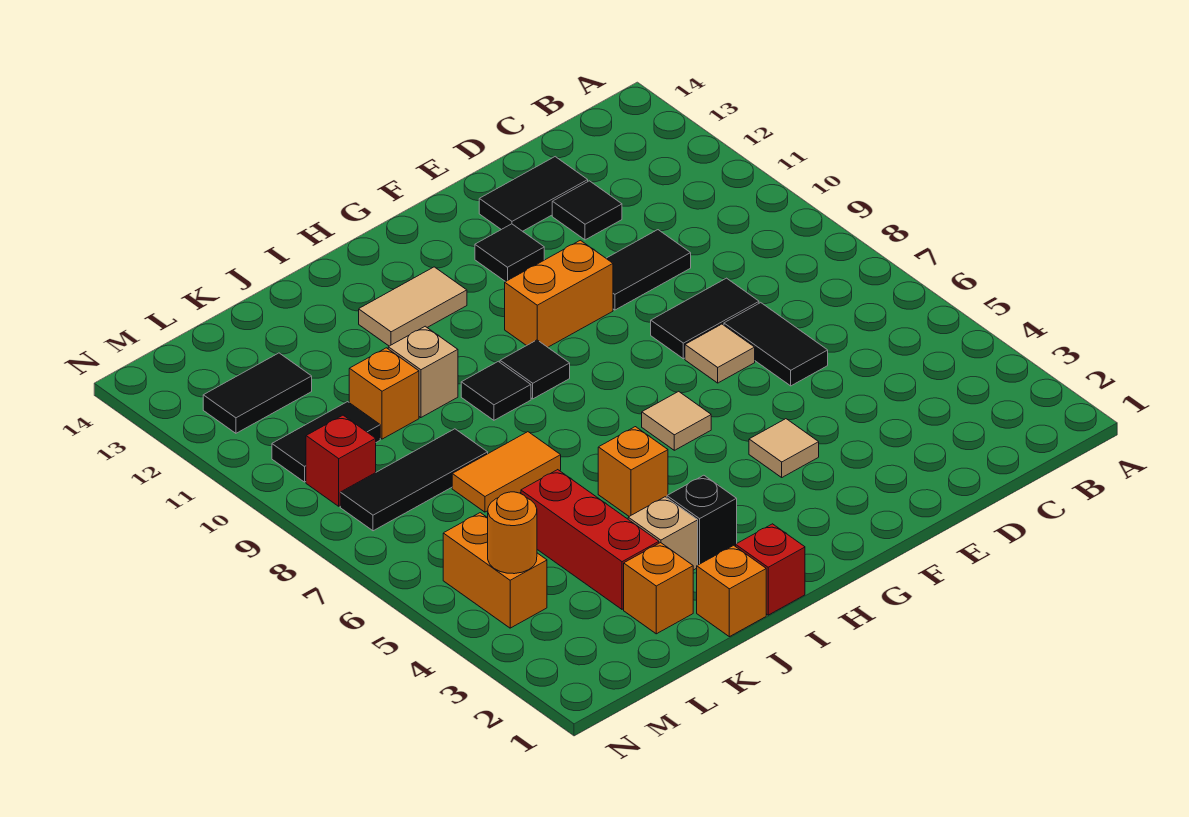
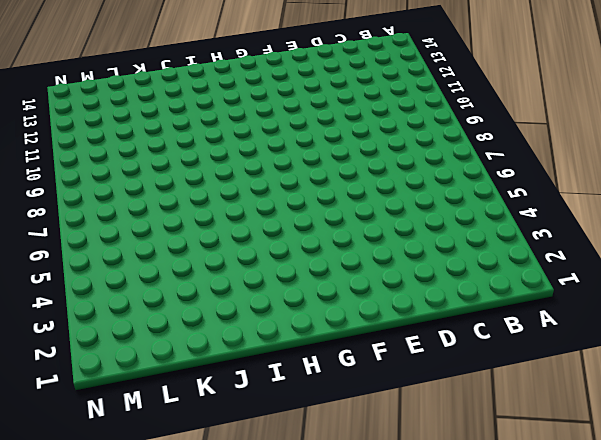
none -> black tile D6:D7 level 1
none -> black tile D8:E8 level 1
none -> black tile D10:E10 level 1

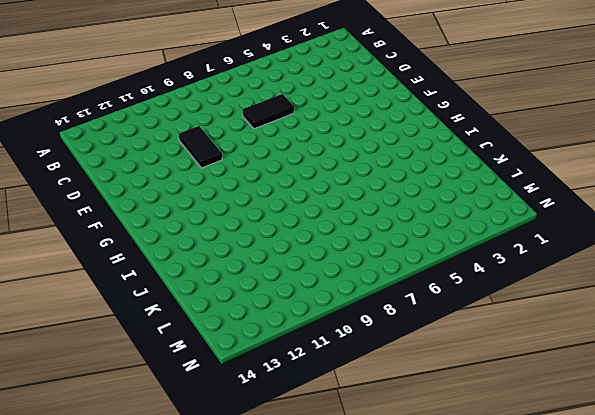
none -> black tile D8:E8 level 1
none -> black tile D12 level 1
none -> black tile D13:E13 level 1

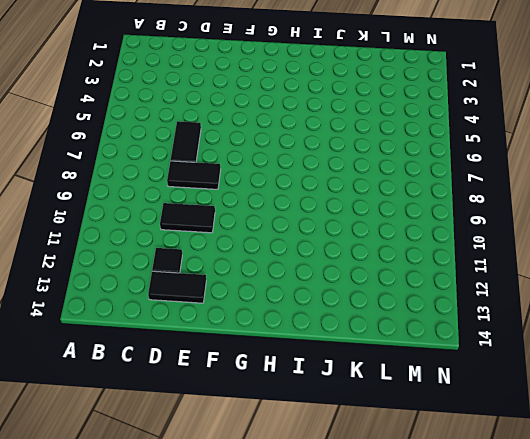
none -> tan tile E7 level 1
none -> tan tile F4 level 1
none -> orange brick F10:G10 level 1

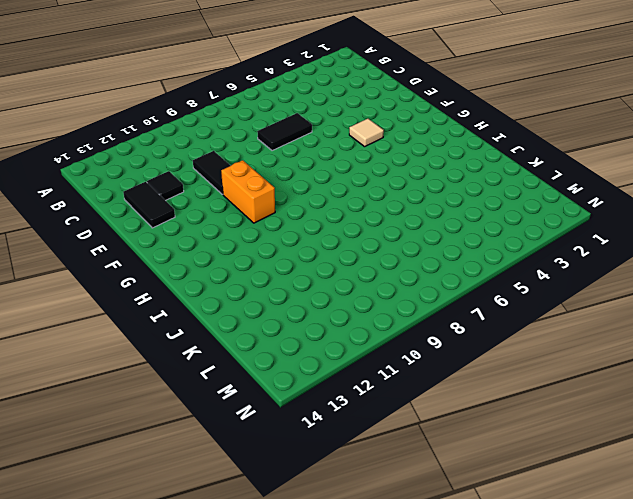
none -> black tile D8:E8 level 1
none -> tan tile E7 level 1
none -> black tile F12 level 1

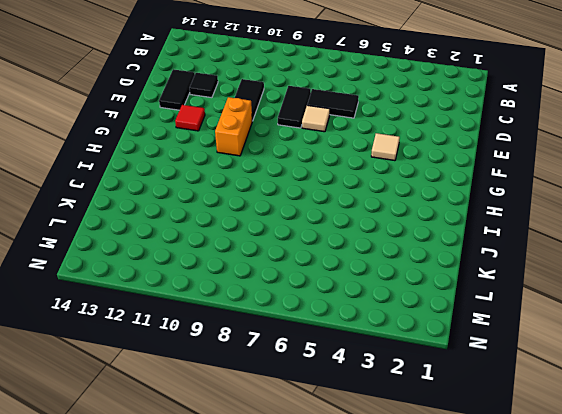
red tile F12 level 1 -> black tile F12 level 1
none -> tan tile G6 level 1
none -> black tile H9 level 1
none -> tan tile H12:I12 level 1

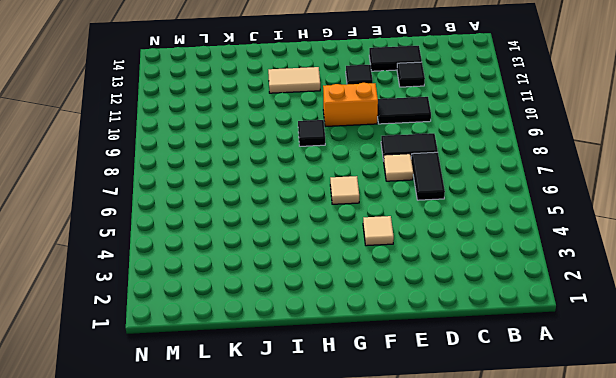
none -> red brick I1 level 1
none -> black brick I3 level 1
none -> orange brick I5 level 1

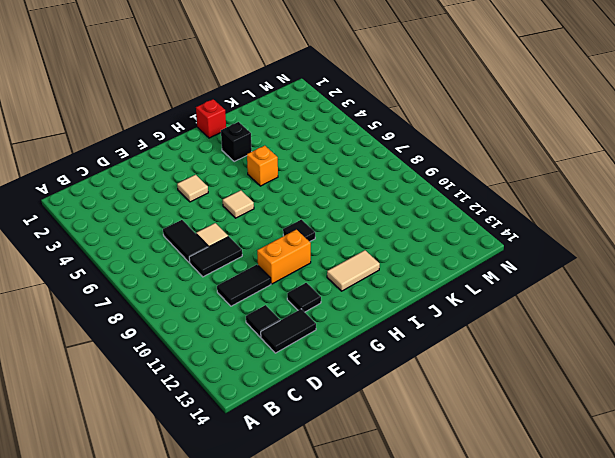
none -> black tile I9 level 1
none -> orange brick J1 level 1
none -> tan brick J3 level 1

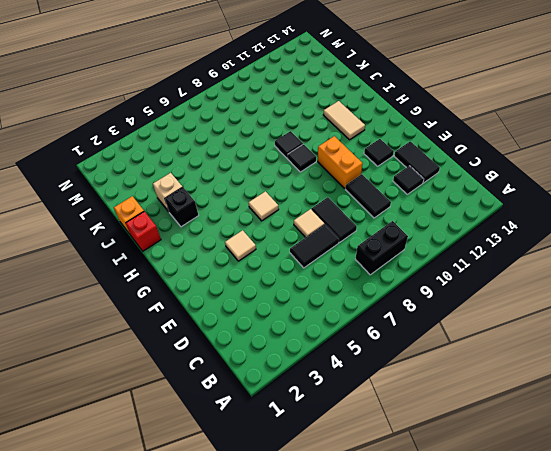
black brick B8:B9 level 1 -> none
none -> orange brick I5 level 1
none -> orange tile J7:K7 level 1
none -> tan brick J10 level 1

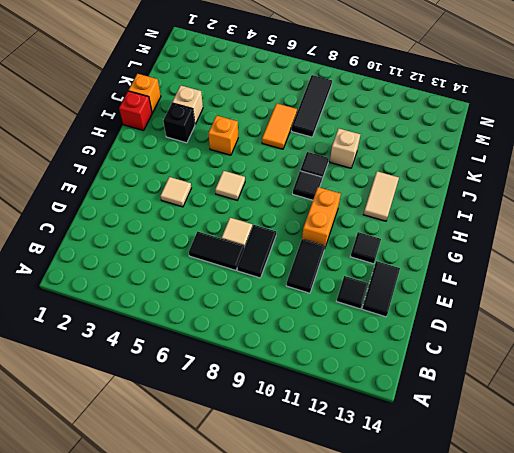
none -> orange brick K2 level 1
none -> red brick K3:K5 level 1
none -> orange brick K10 level 1

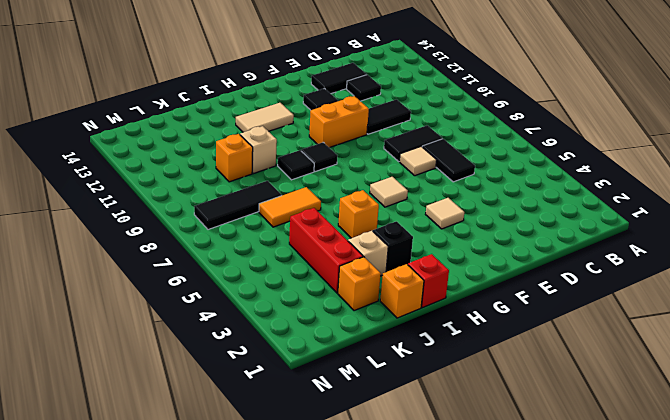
none -> black tile L10:M10 level 1
none -> black tile L12:M12 level 1
none -> orange brick M4:M5 level 1

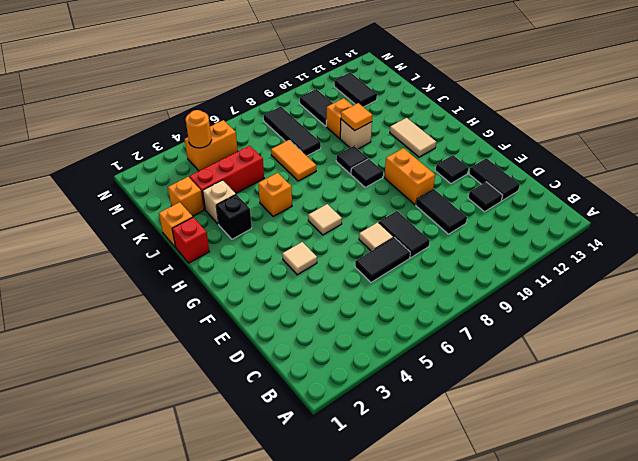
orange tile J10 level 2 -> none
none -> red brick M9 level 1

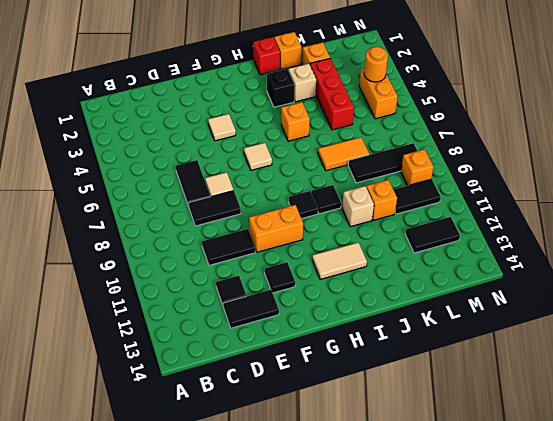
orange brick M9 level 1 -> red brick M9 level 1

